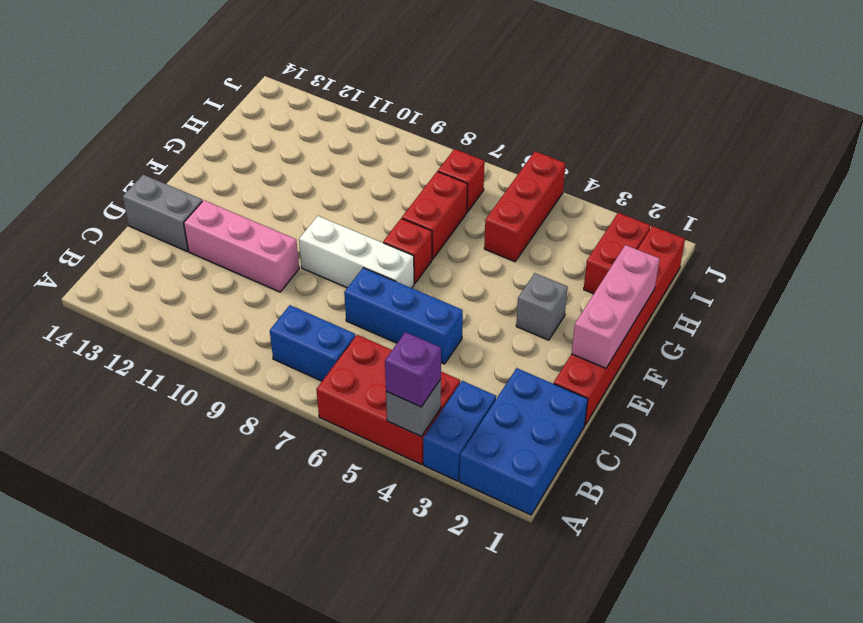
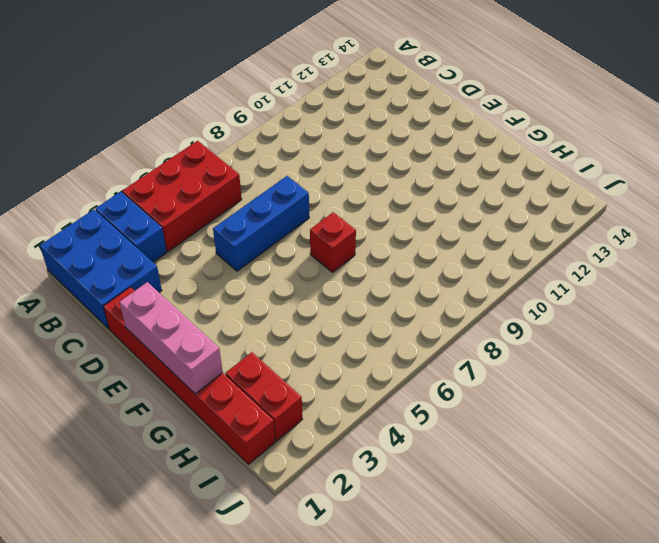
none -> blue brick B7:B8 level 1
none -> pink brick D10:D12 level 1
none -> grey brick D13:D14 level 1

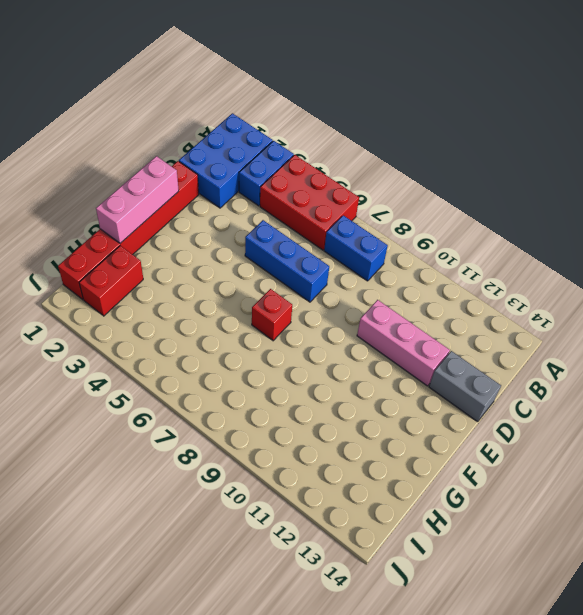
none -> white brick E7:E9 level 1
none -> grey brick F3 level 1
none -> red brick G7:H7 level 1

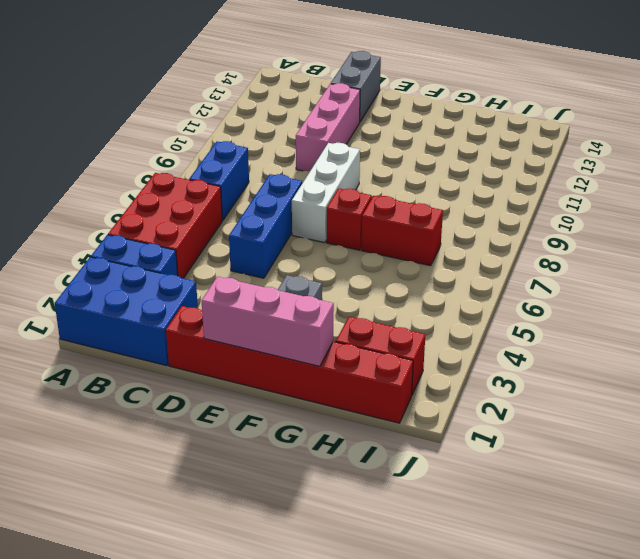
none -> red brick H5:J5 level 1
none -> red brick I7 level 1
none -> grey brick A4 level 2

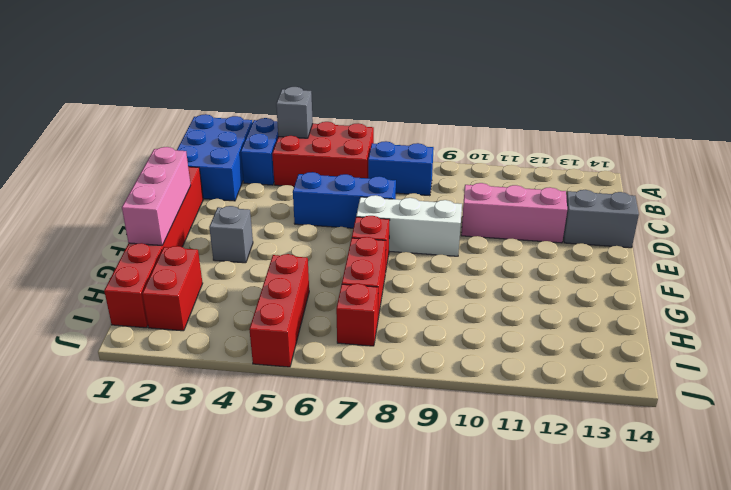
none -> purple brick A4 level 3

